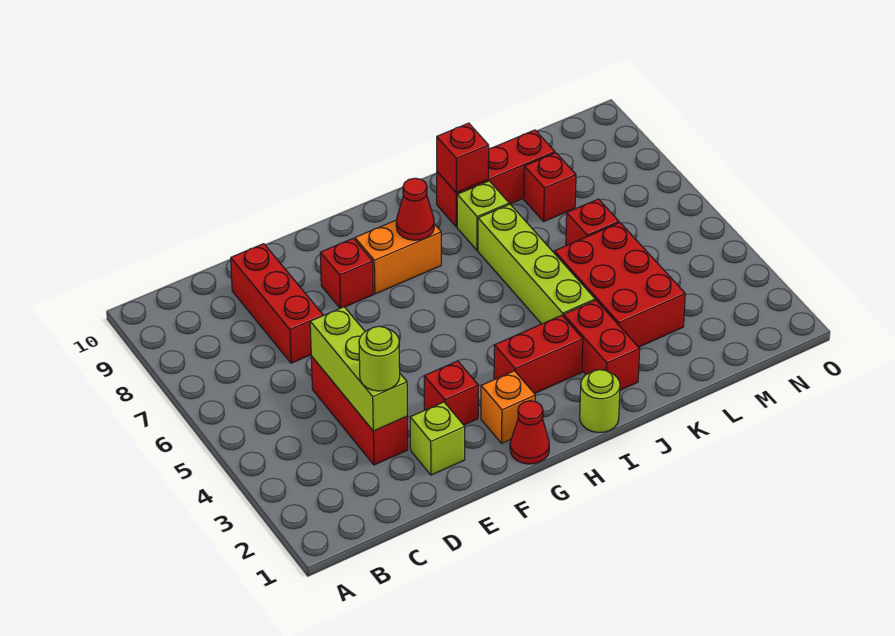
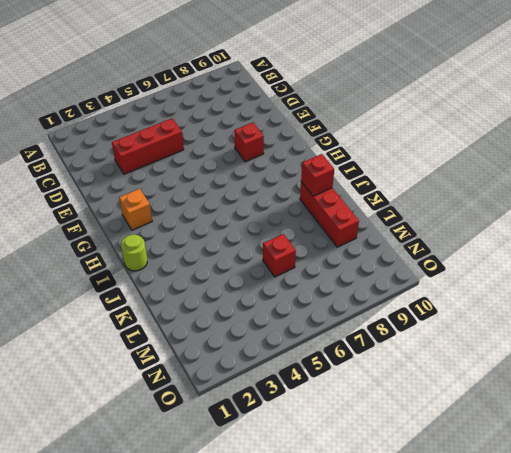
none -> red brick D7:D9 level 1
none -> lime brick E2 level 1
none -> red brick F3 level 1

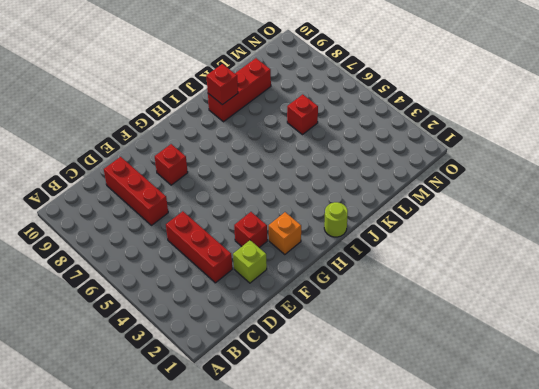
none -> red cone G1 level 1
none -> orange brick G8:H8 level 1
none -> red brick H3:I3 level 1

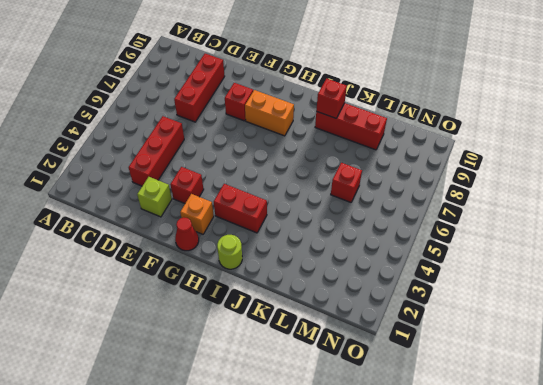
none -> red brick J2:J3 level 1
none -> lime brick J4:J7 level 1
none -> lime brick J8 level 1

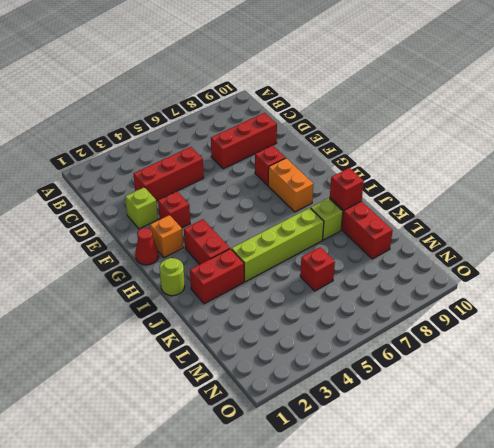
none -> red brick K3:L5 level 1
none -> red brick L8 level 1
none -> lime brick D3:D5 level 2

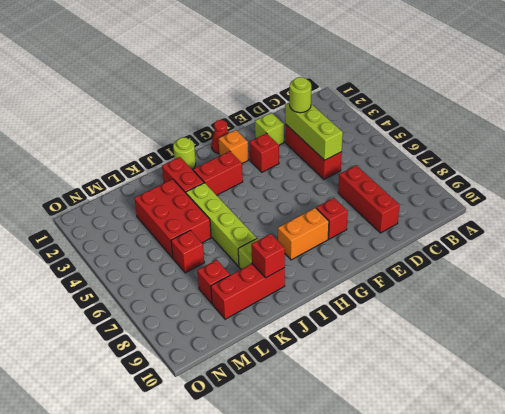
none -> red cone H8 level 2

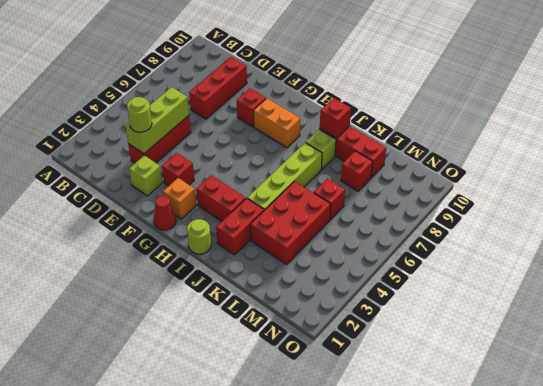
none -> red cone H8 level 2

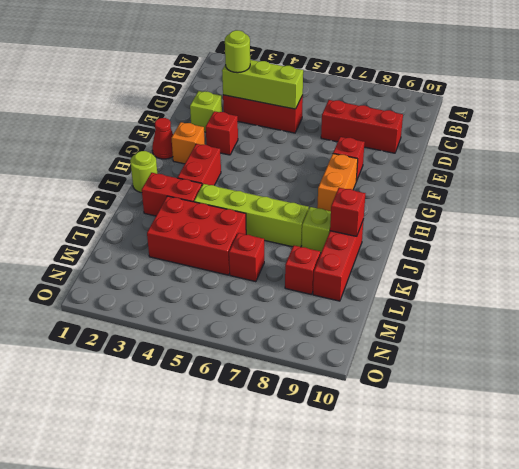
none -> red cone H8 level 2

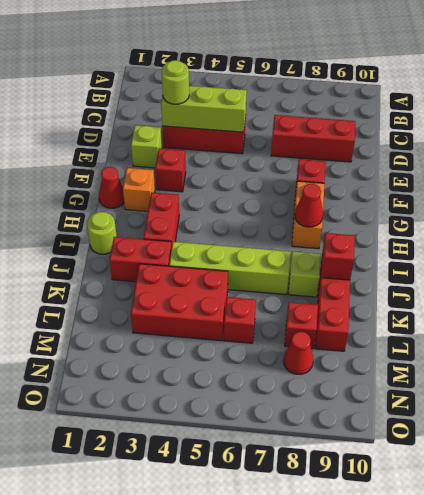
red cone M8 level 1 -> none

